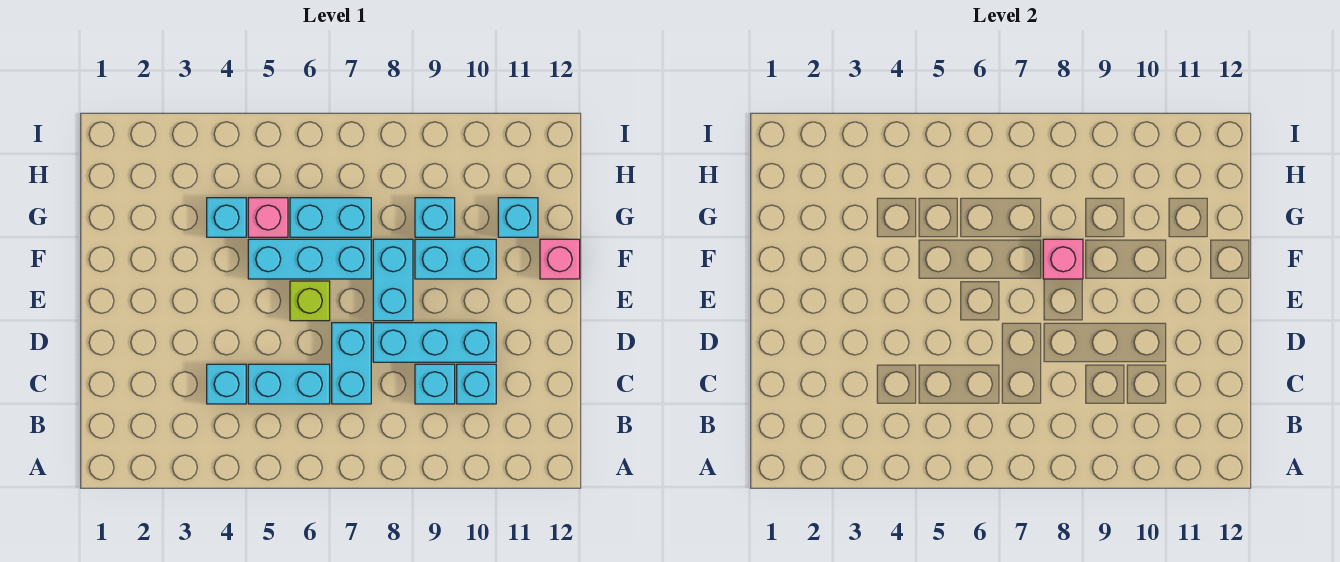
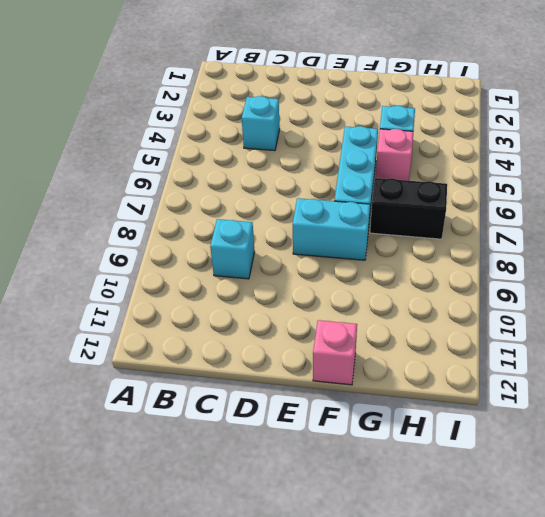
black brick G7:H7 level 1 -> cyan brick G6:G7 level 1
none -> cyan brick C5:C6 level 1
none -> cyan brick C7:D7 level 1
none -> cyan brick C10 level 1

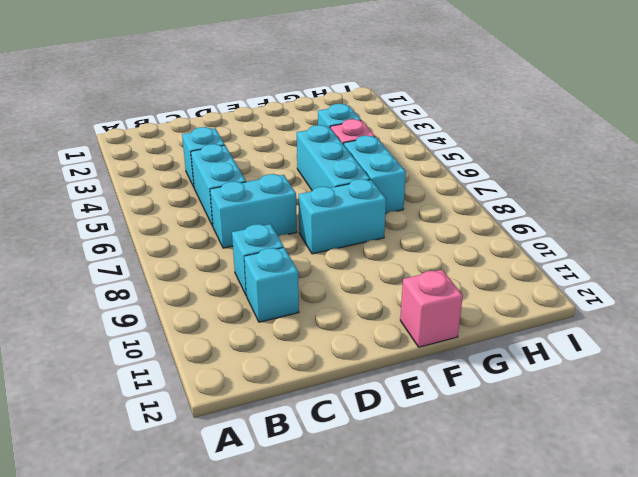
none -> cyan brick D8:D10 level 1
none -> lime brick E6 level 1
none -> cyan brick F9:F10 level 1

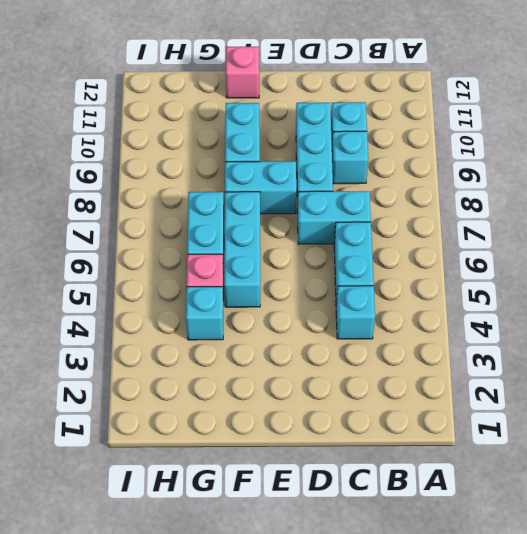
none -> lime brick E6 level 1
none -> cyan brick G9 level 1
none -> cyan brick G11 level 1

